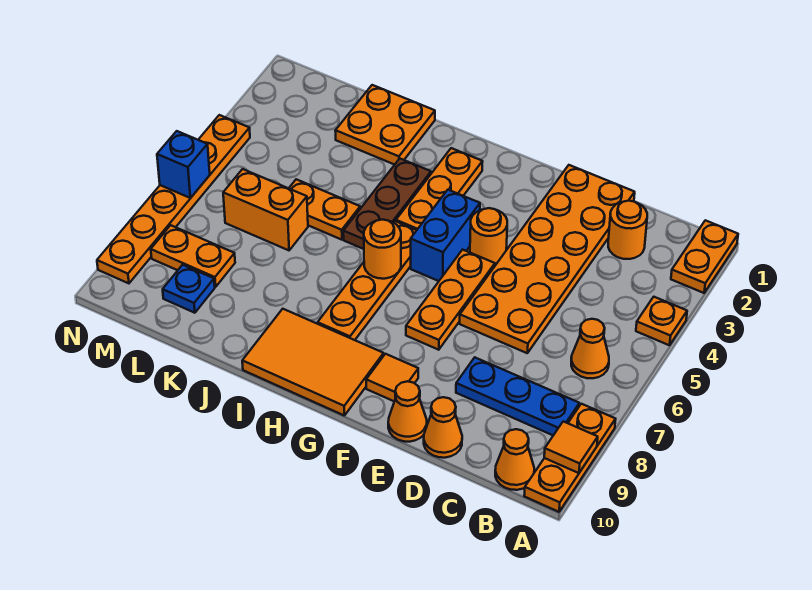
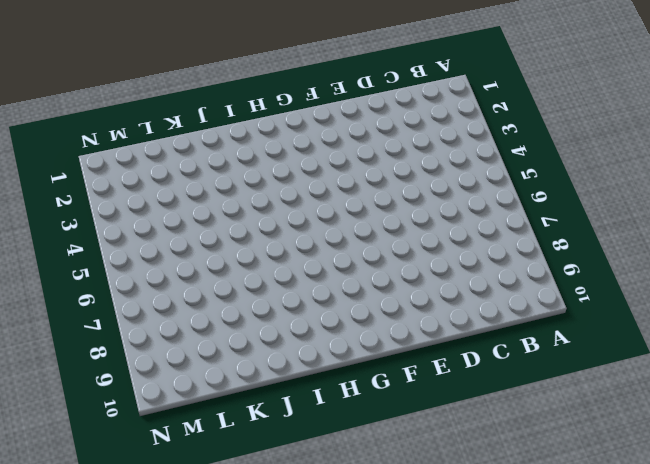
none -> orange plate A1:A2 level 1
none -> orange plate A4 level 1
none -> orange plate A8:A10 level 1

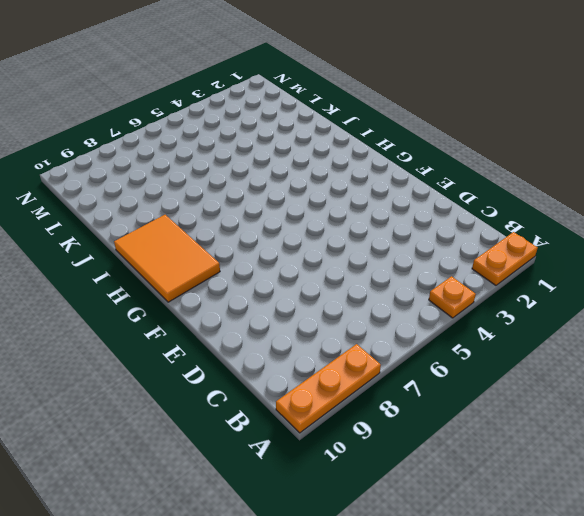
none -> orange cone B6 level 1
none -> blue plate B8:D8 level 1
none -> orange cone B10 level 1

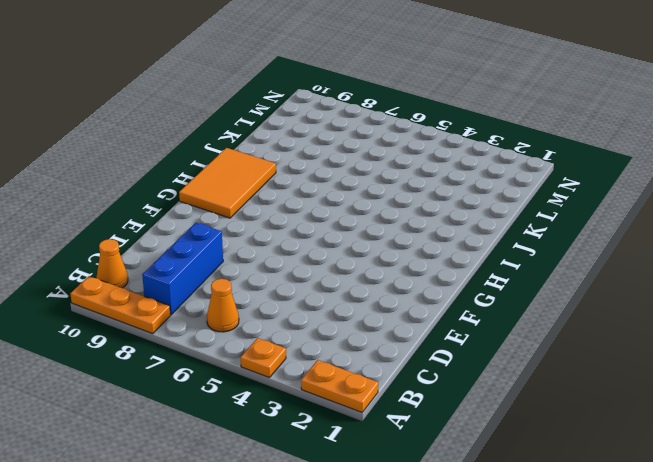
blue brick B8:D8 level 1 -> blue plate B8:D8 level 1
none -> orange round brick C2 level 1
none -> orange plate D1:E6 level 1
none -> orange cone D10 level 1

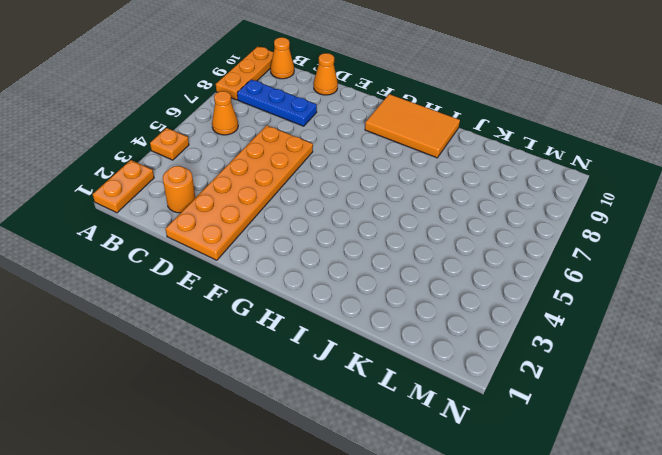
none -> orange cone E10 level 1
none -> orange round brick F4 level 1
none -> orange plate F5:F7 level 1

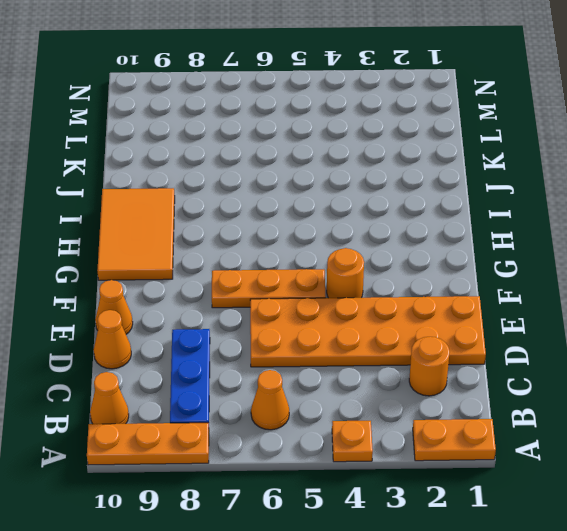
none -> orange tile F9 level 1
none -> blue brick G4:G5 level 1
none -> orange plate H2:H4 level 1

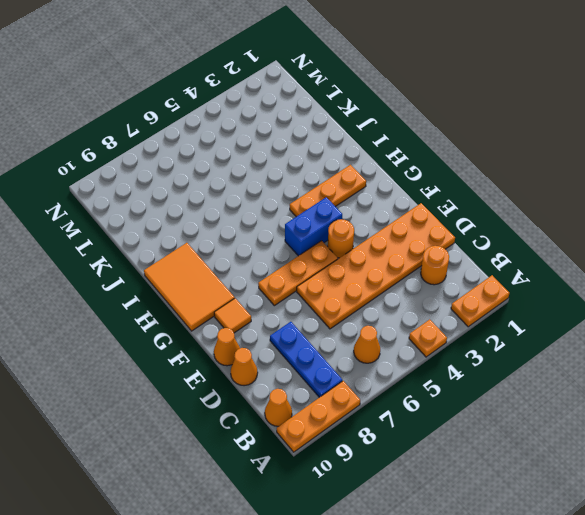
none -> orange plate H5:H8 level 1
none -> brown plate I3:I5 level 1
none -> orange plate J1:K2 level 1

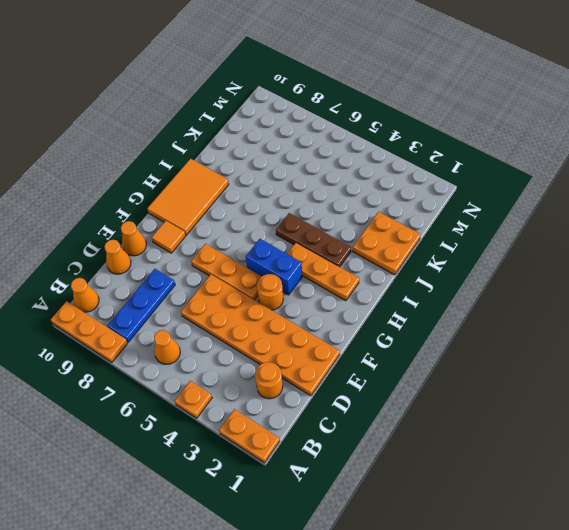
none -> orange plate H5:H8 level 1
none -> orange plate J5:K5 level 1
none -> orange brick K6:L6 level 1

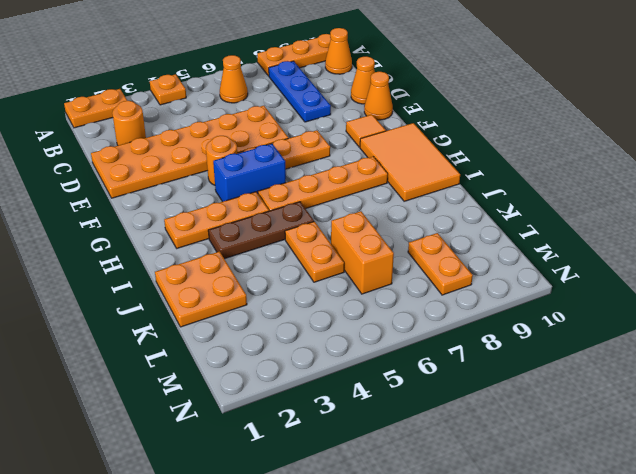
none -> blue plate L9 level 1
none -> orange plate N4:N9 level 1
none -> orange tile A9 level 2

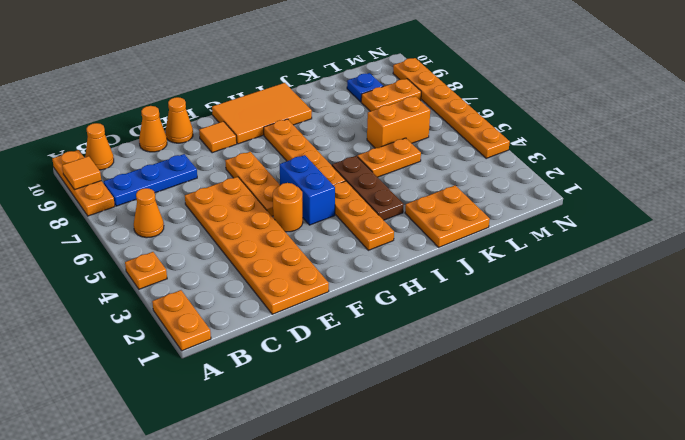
none -> orange round brick C2 level 1
none -> orange round brick H6 level 2
none -> blue brick N6 level 2

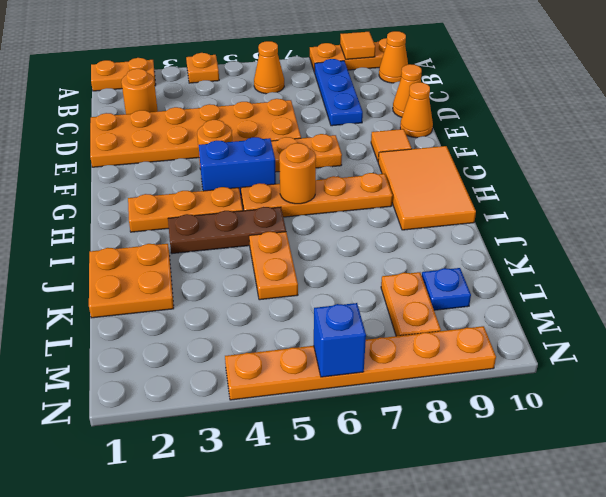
none -> orange brick K6:L6 level 1

